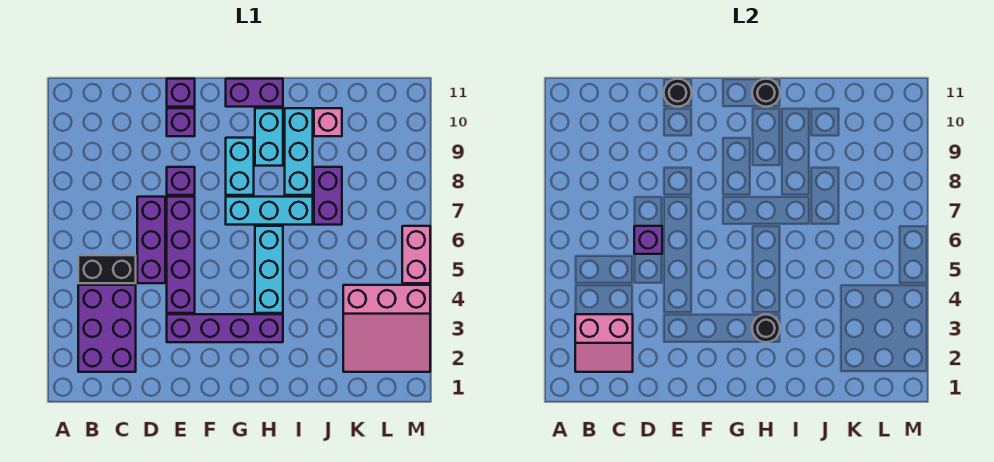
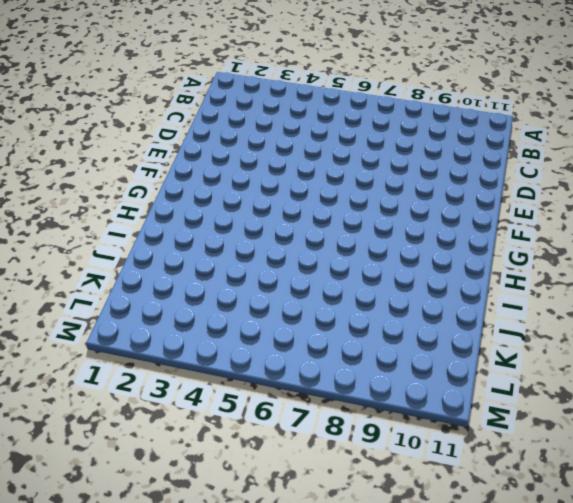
none -> purple brick B2:C4 level 1
none -> black brick B5:C5 level 1
none -> purple brick D5:D7 level 1

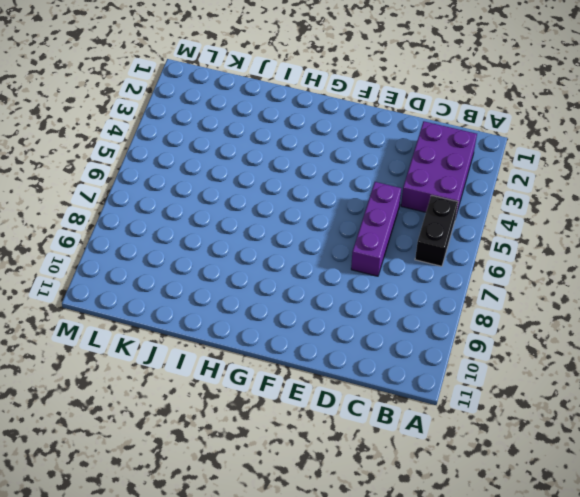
black brick B5:B6 level 1 -> black brick B5:C5 level 1
none -> purple brick E3:H3 level 1
none -> purple brick E4:E7 level 1
none -> purple brick E8 level 1

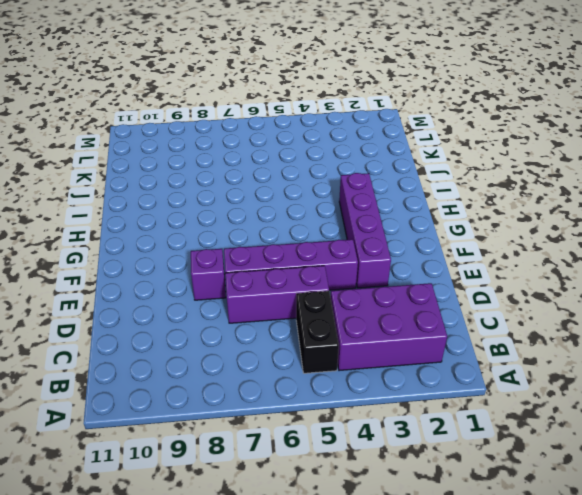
none -> purple brick E10 level 1
none -> purple brick E11 level 1
none -> cyan brick G7:I7 level 1

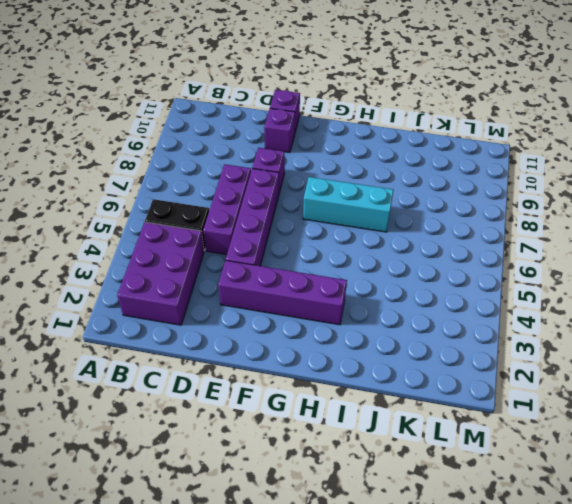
none -> cyan brick G8:G9 level 1
none -> purple brick G11:H11 level 1
none -> cyan brick H4:H6 level 1

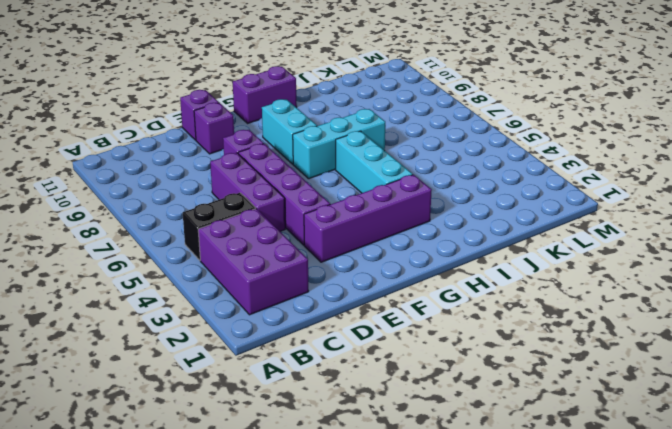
none -> cyan brick H9:H10 level 1
none -> cyan brick I8:I10 level 1
none -> purple brick J7:J8 level 1

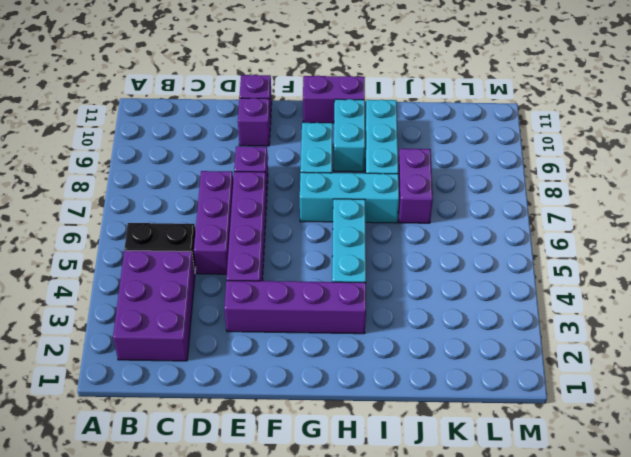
none -> pink brick J10 level 1
none -> pink slope K2:M4 level 1 top 4
none -> pink brick M5:M6 level 1

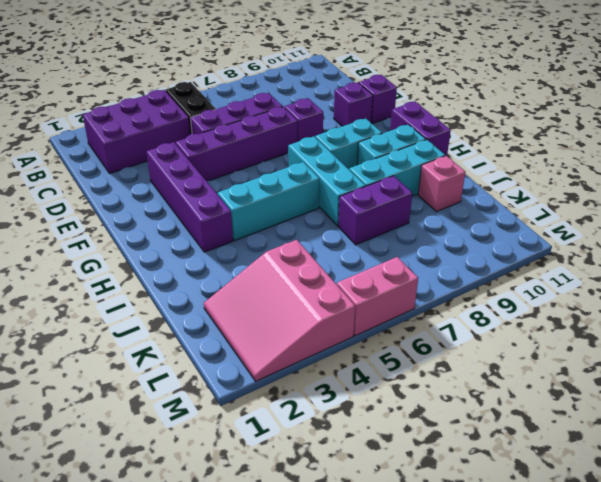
none -> pink slope B2:C3 level 2 top 3
none -> purple brick D6 level 2
none -> black round brick E11 level 2

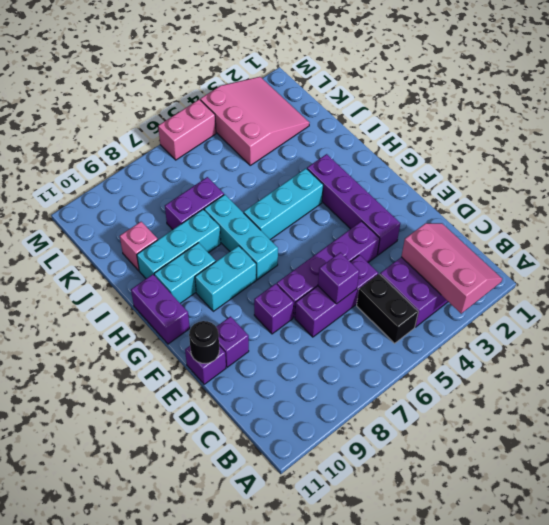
pink slope A2:C3 level 2 top 3 -> pink slope B2:C3 level 2 top 3
none -> black round brick H3 level 2
none -> black round brick H11 level 2

